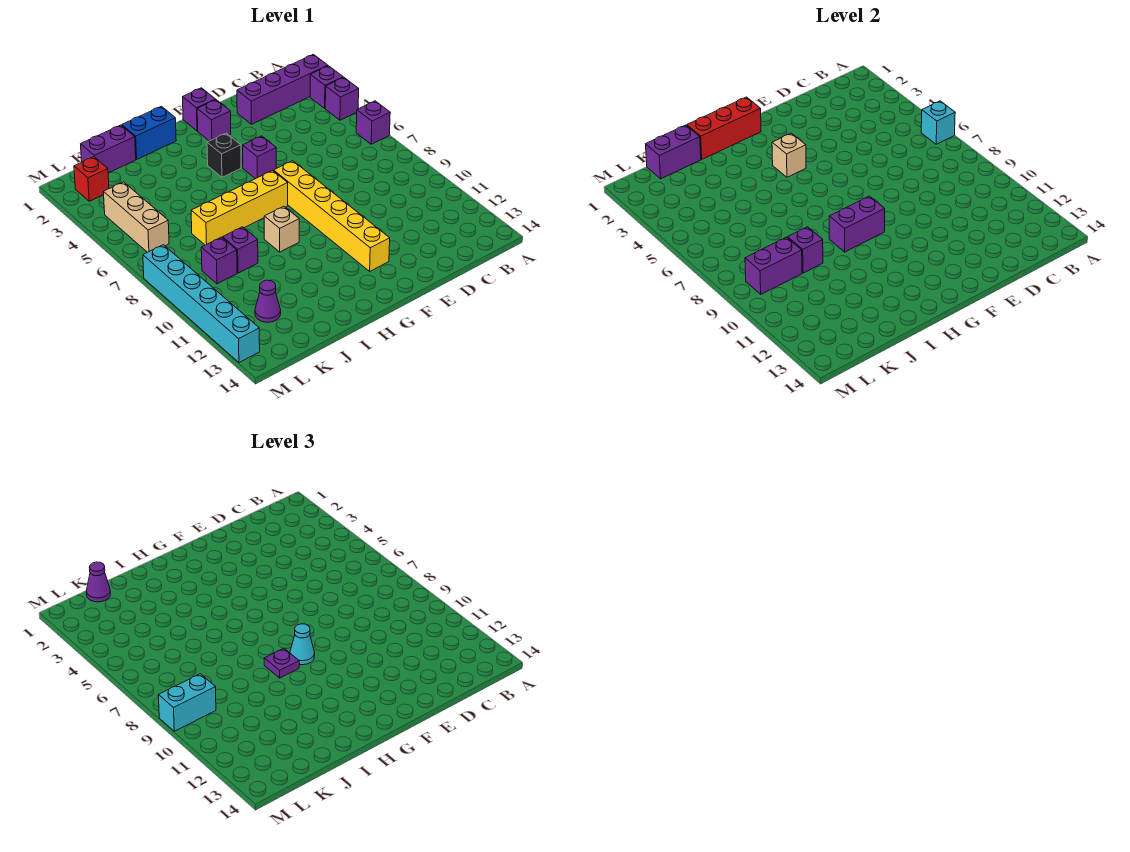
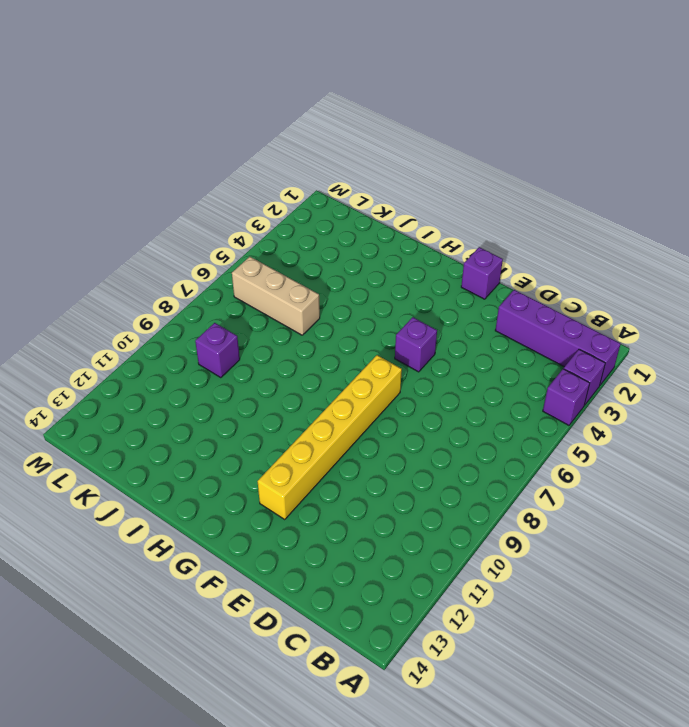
tan brick J6:L6 level 1 -> tan brick L4:L6 level 1
none -> purple brick A6 level 1
none -> purple brick F2 level 1
none -> black brick G4 level 1
none -> yellow brick G7:J7 level 1

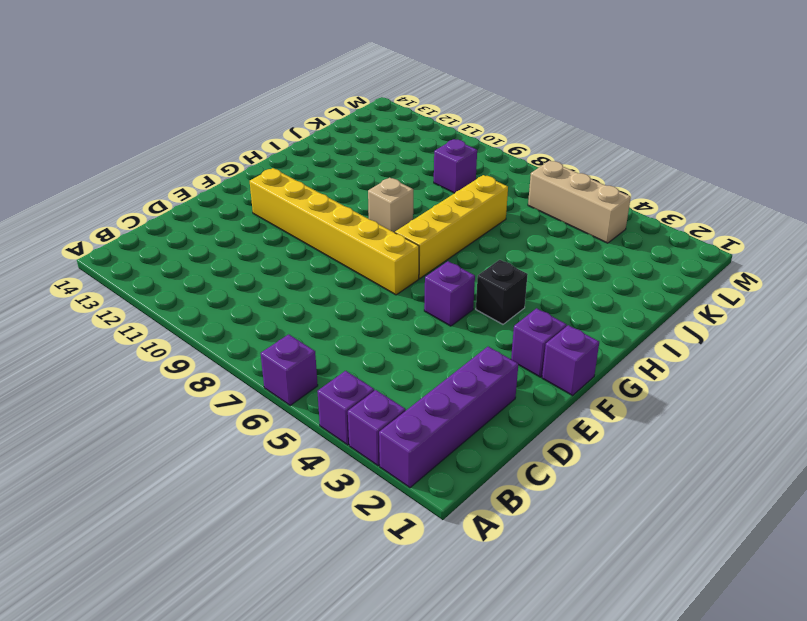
none -> blue brick H1:I1 level 1
none -> purple brick J1:K1 level 1
none -> purple brick J9 level 1
none -> purple cone K12 level 1

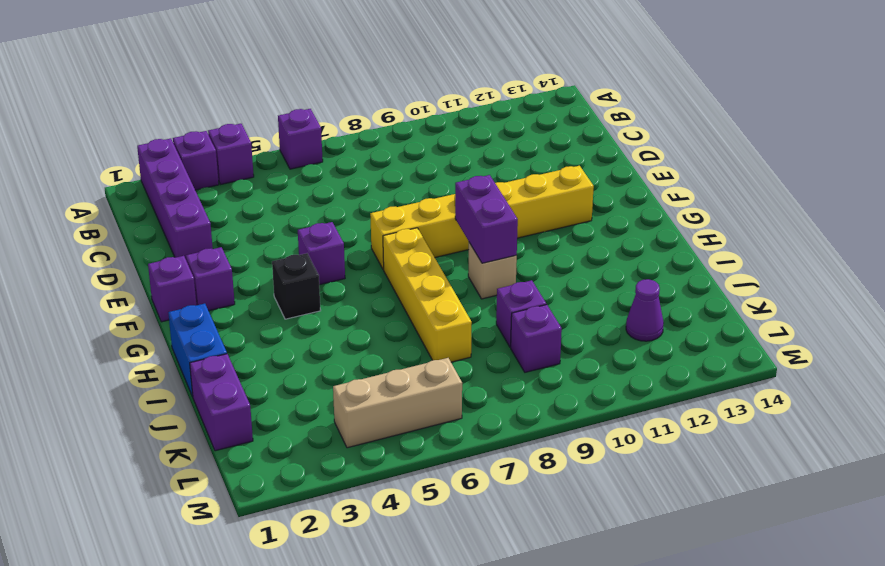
none -> red brick L2 level 1
none -> cyan brick M8:M13 level 1
none -> cyan brick A6 level 2
none -> red brick G1:I1 level 2

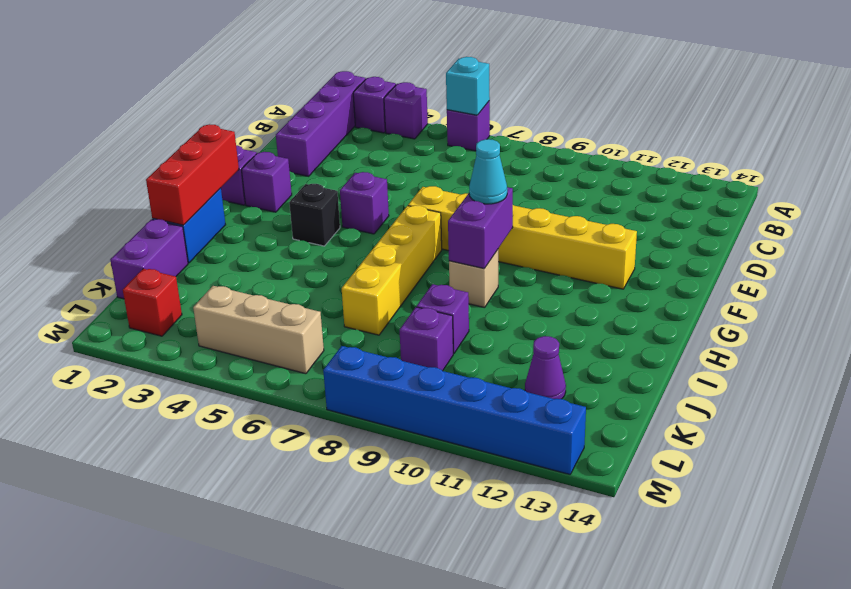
blue brick M8:M13 level 1 -> cyan brick M8:M13 level 1
none -> tan brick G4 level 2
none -> purple brick J1:K1 level 2
none -> purple brick J9 level 2
none -> purple brick K9:L9 level 2

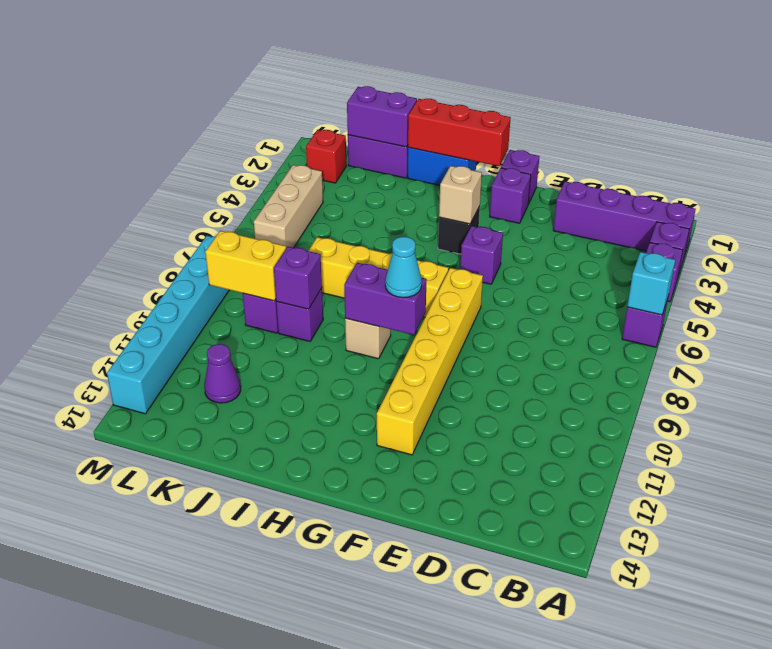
yellow brick K9:L9 level 2 -> purple brick K9:L9 level 2
none -> purple plate H9 level 3
none -> purple cone K1 level 3
none -> cyan brick L9:M9 level 3

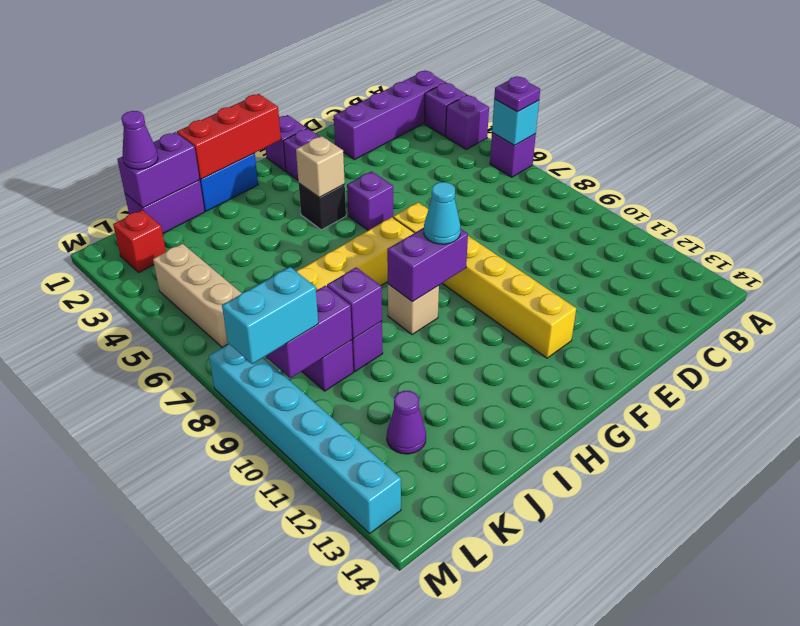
purple plate A6 level 3 -> purple plate H9 level 3

